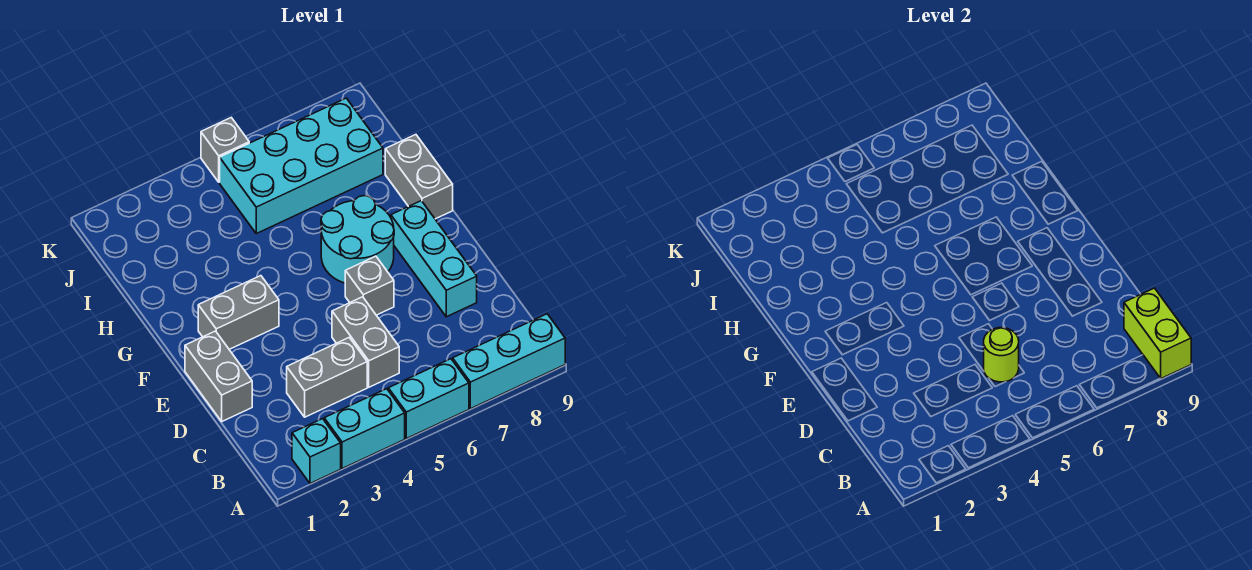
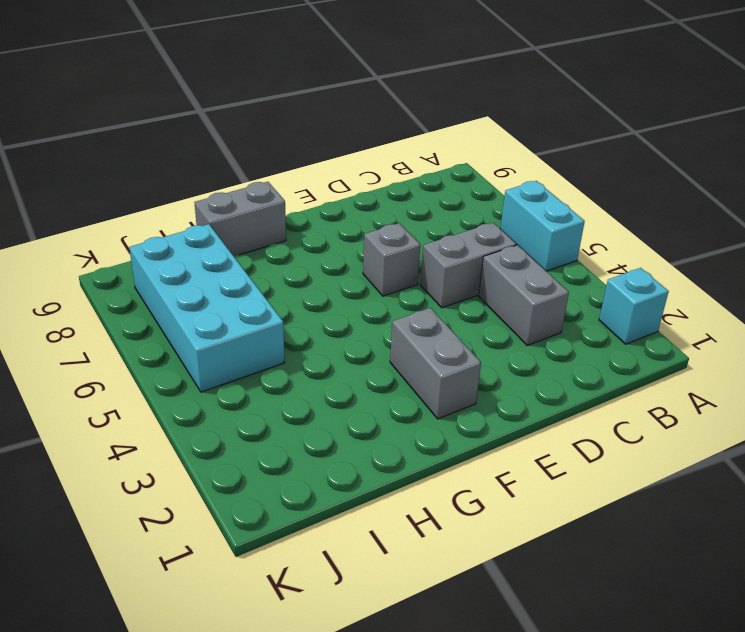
none -> cyan brick A3:A4 level 1
none -> cyan brick A7:A9 level 1
none -> grey brick D1:E1 level 1

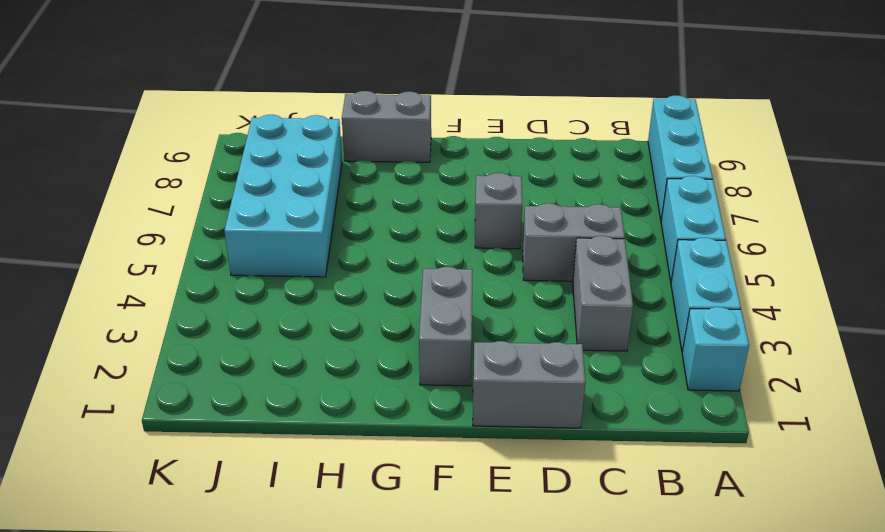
none -> cyan brick D8:F8 level 1
none -> cyan round brick F6:G7 level 1
none -> grey brick K5 level 1

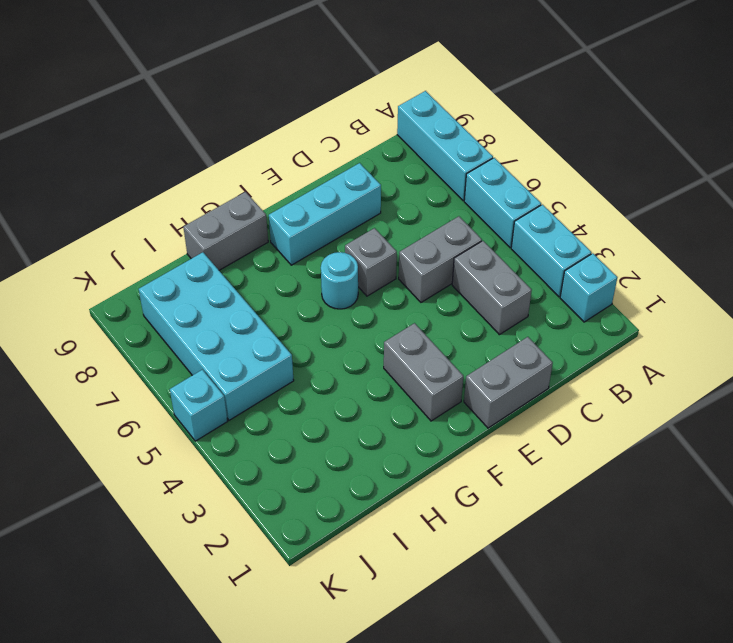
cyan round brick F6 level 1 -> cyan round brick F6:G7 level 1
cyan brick K5 level 1 -> grey brick K5 level 1
none -> lime brick A9:B9 level 2
none -> lime round brick C5 level 2

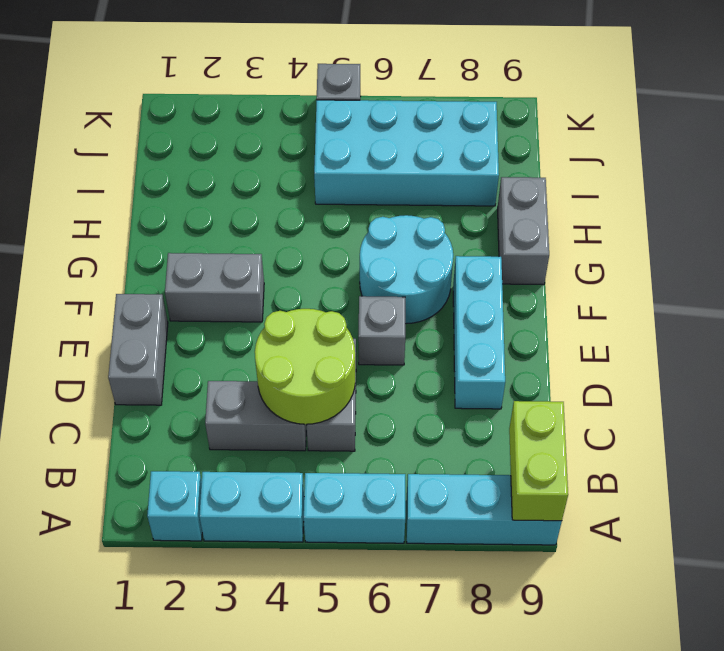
lime round brick C4:D5 level 2 -> lime round brick C5 level 2

